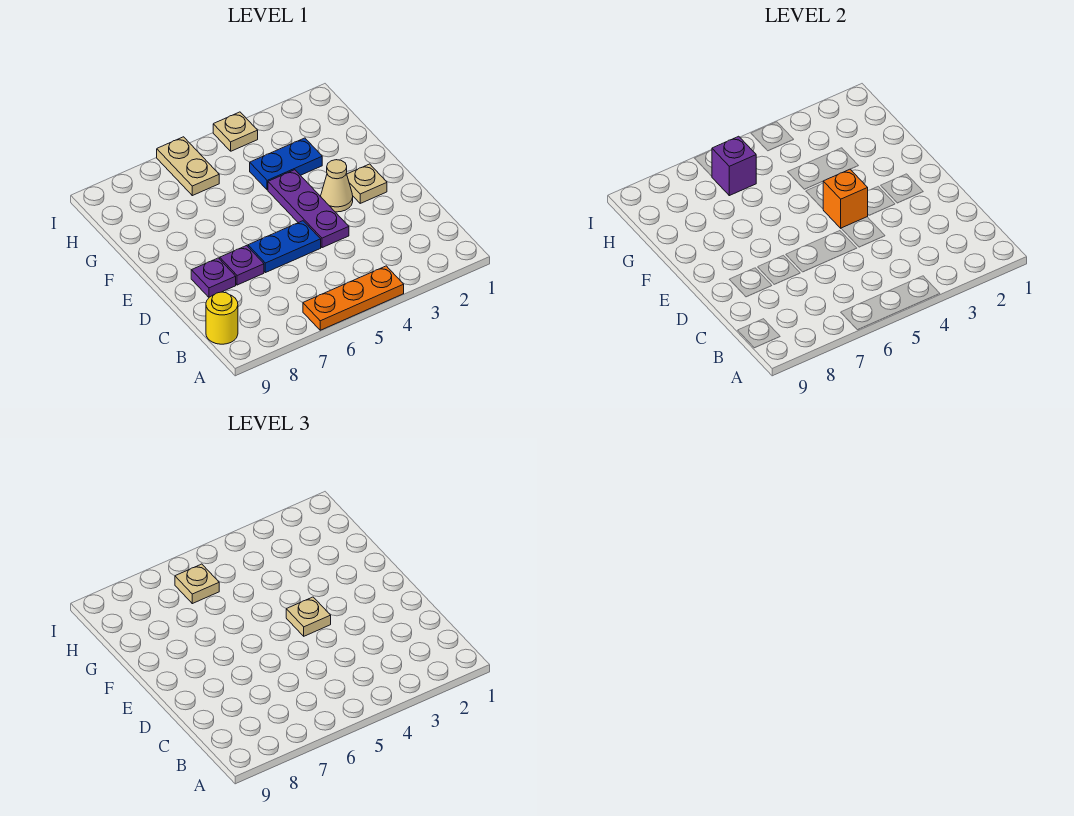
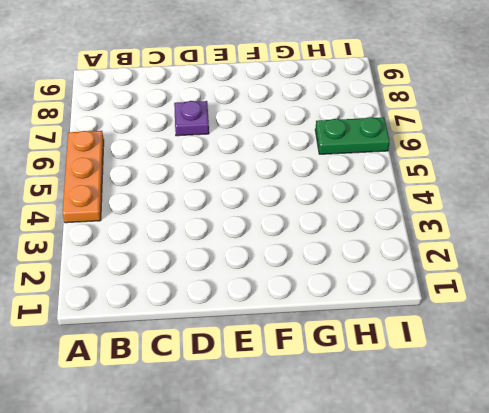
green plate H6:I6 level 1 -> tan plate H6:I6 level 1
none -> yellow round brick B9 level 1
none -> purple plate D4:F4 level 1
none -> blue plate D5:D6 level 1

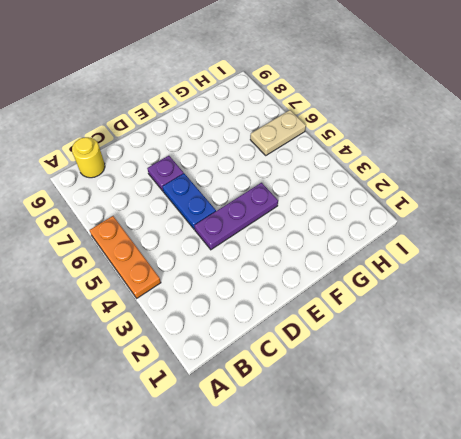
none -> purple plate D8 level 1
none -> tan plate E2 level 1
none -> tan cone E3 level 1

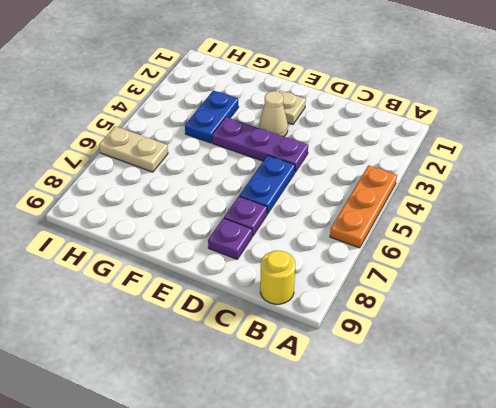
none -> tan plate I4 level 1
none -> orange brick E4 level 2
none -> purple brick H6 level 2

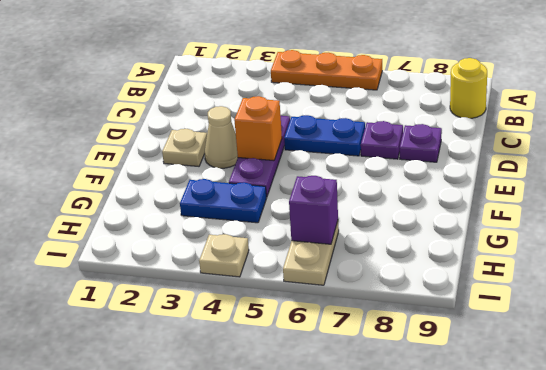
none -> tan plate E4 level 3
none -> tan plate H6 level 3

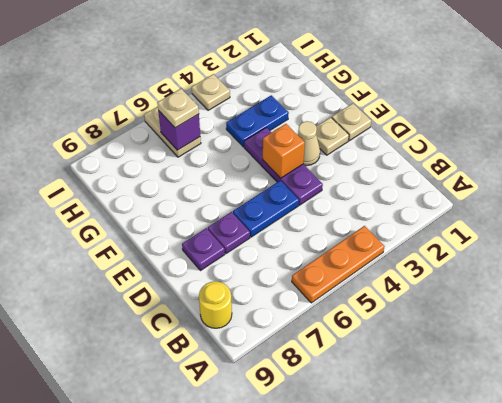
tan plate E1 level 1 -> tan plate E4 level 3

